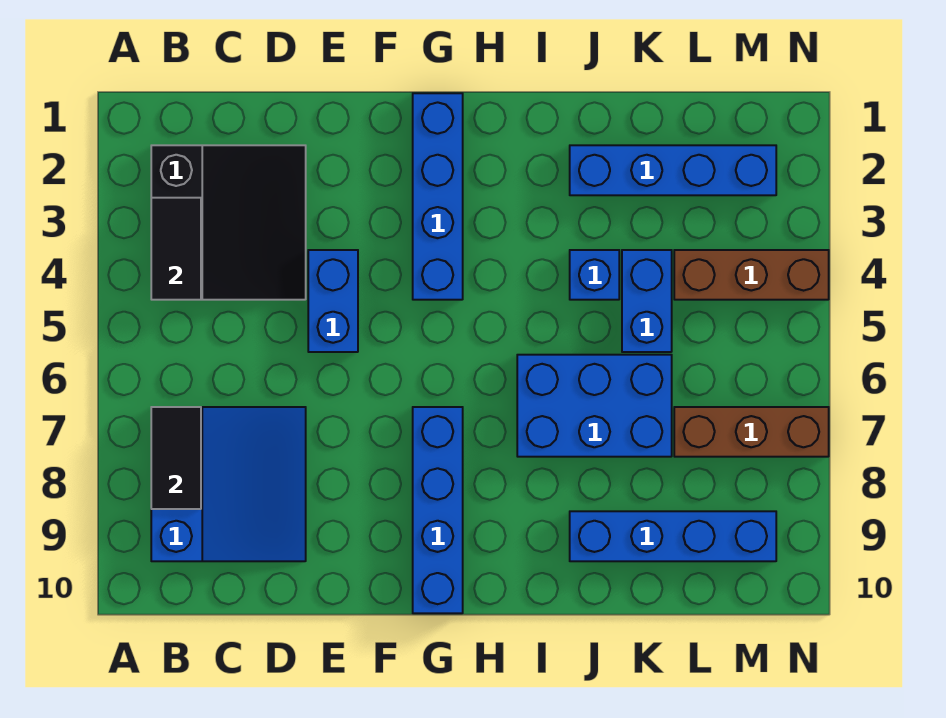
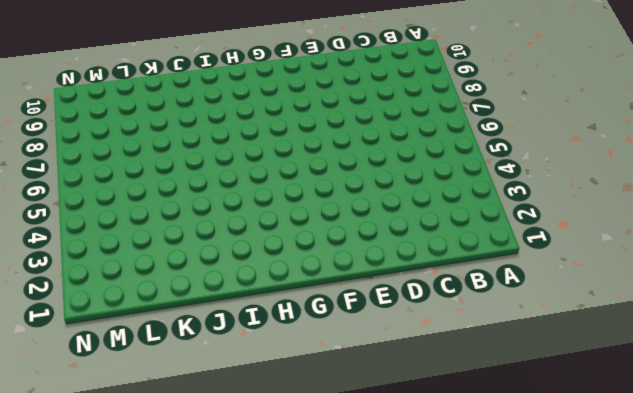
none -> black slope B2:D4 level 1 top B
none -> blue slope B7:D9 level 1 top B
none -> blue brick E4:E5 level 1

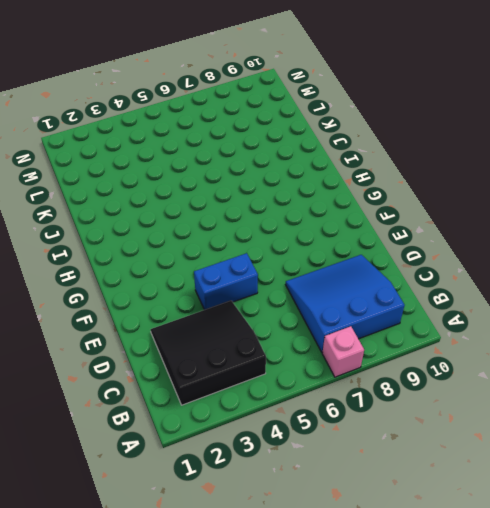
pink brick A7 level 1 -> none
none -> blue brick G1:G4 level 1
none -> blue brick G7:G10 level 1
none -> blue brick I6:K7 level 1

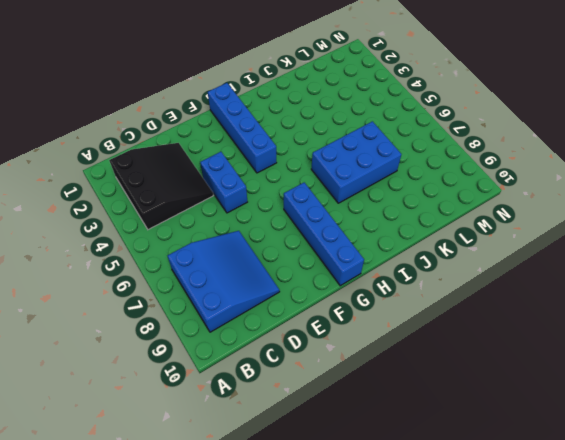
none -> blue brick J2:M2 level 1
none -> blue brick J4 level 1
none -> blue brick J9:M9 level 1

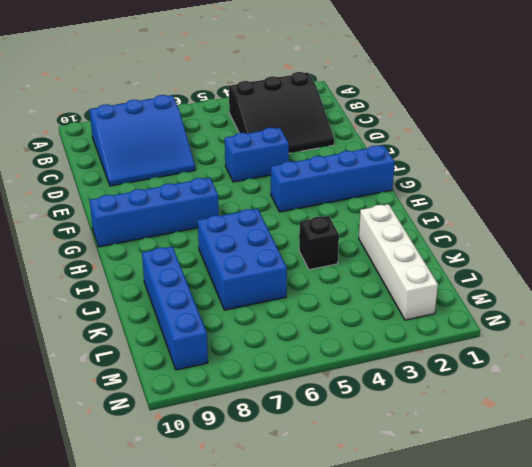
white brick J2:M2 level 1 -> blue brick J2:M2 level 1
black brick J4 level 1 -> blue brick J4 level 1
none -> blue brick K4:K5 level 1
none -> brown brick L4:N4 level 1
none -> brown brick L7:N7 level 1

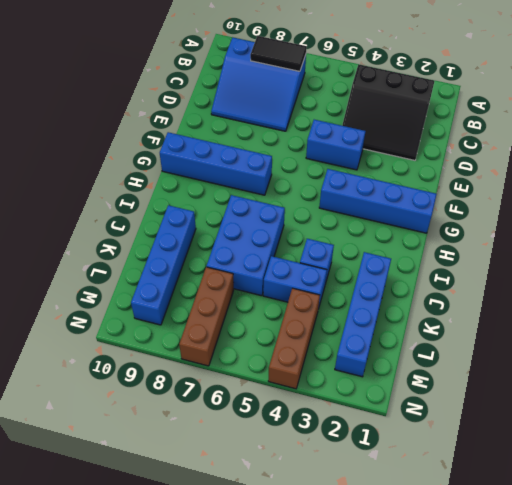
none -> black tile B3:B4 level 2

